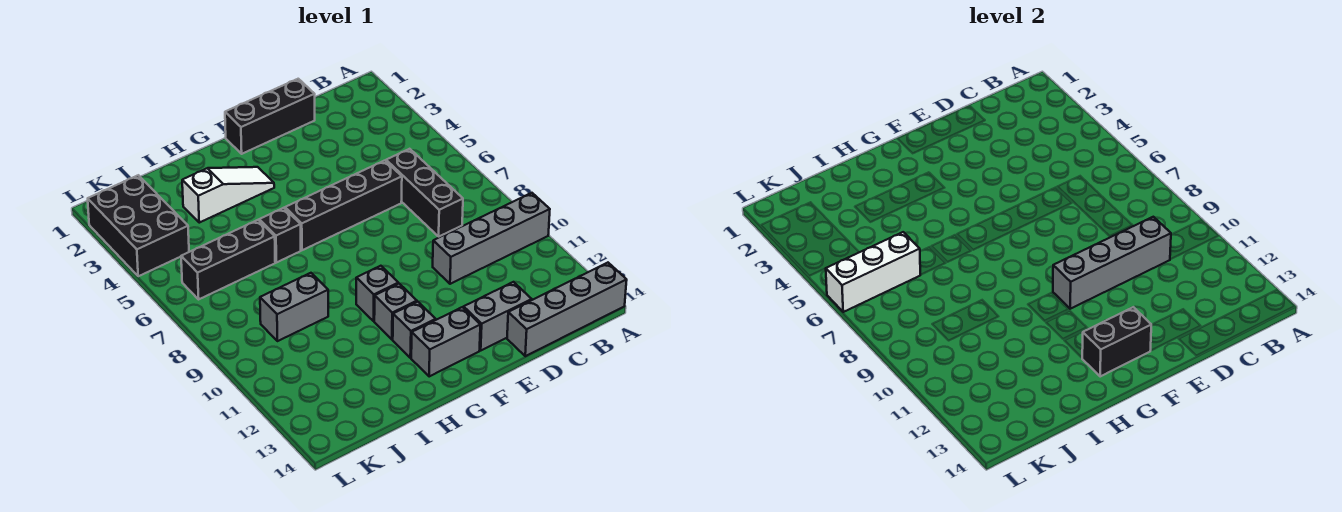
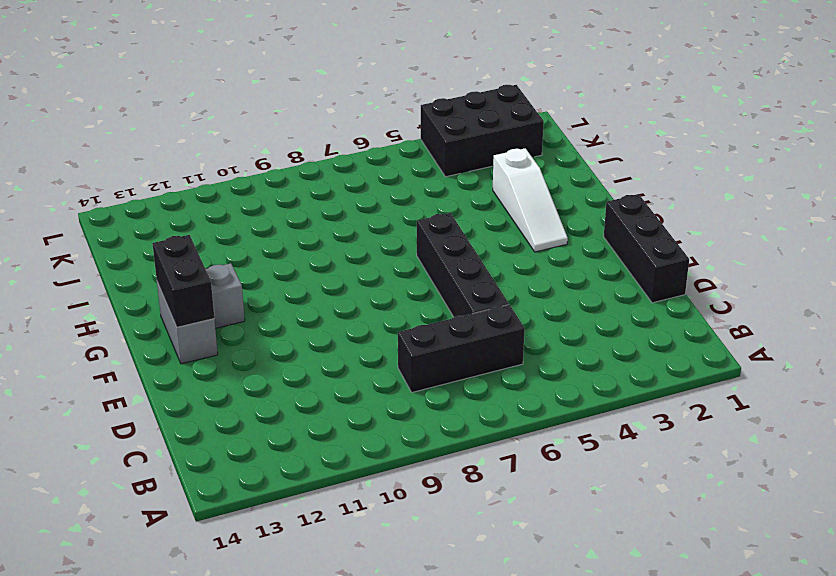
none -> grey brick A10:D10 level 1
none -> grey brick A14:D14 level 1
none -> grey brick D13:E13 level 1

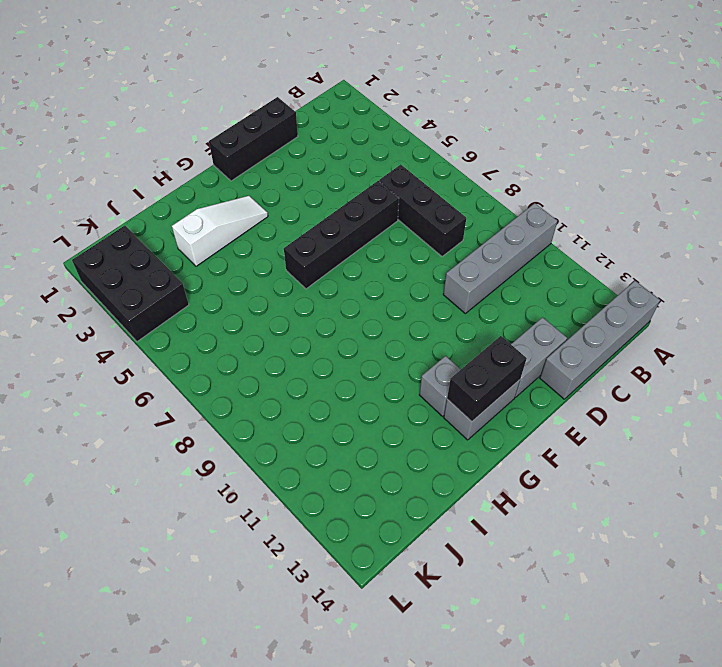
none -> grey brick G10 level 1
none -> grey brick G11 level 1
none -> black brick H6 level 1

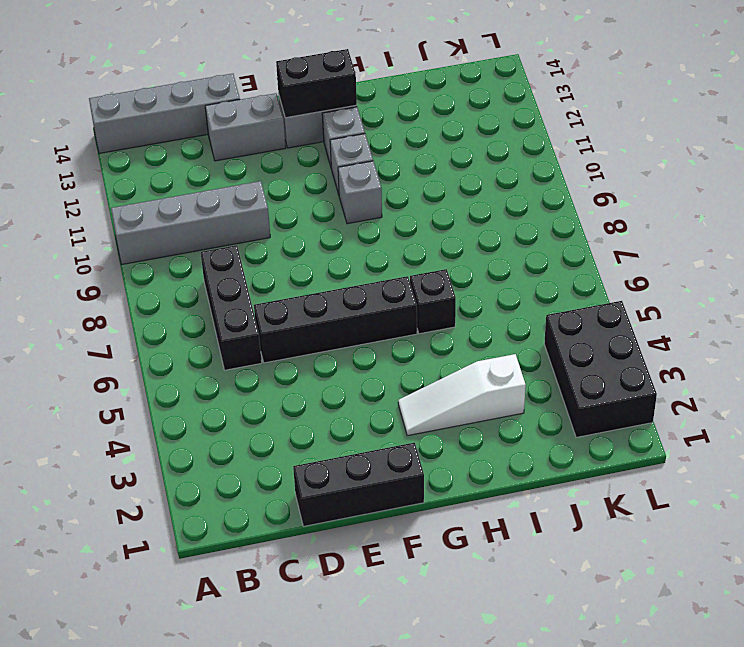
none -> black brick I6:K6 level 1
none -> grey brick I9:J9 level 1
none -> grey brick C10:F10 level 2

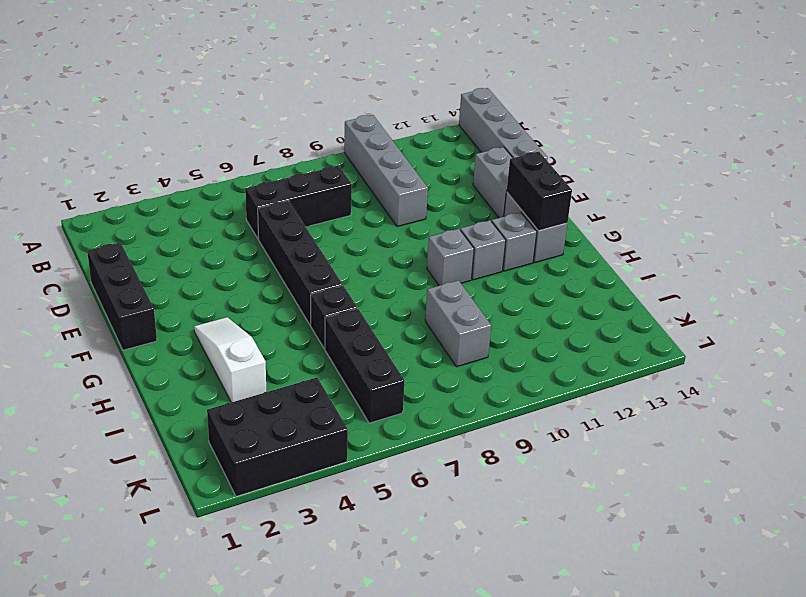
none -> grey brick C10:F10 level 2
none -> white brick J6:L6 level 2

